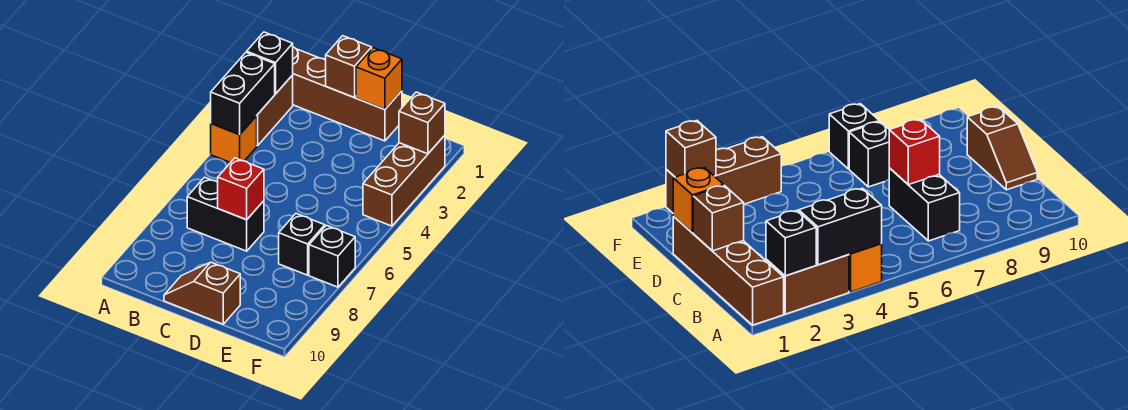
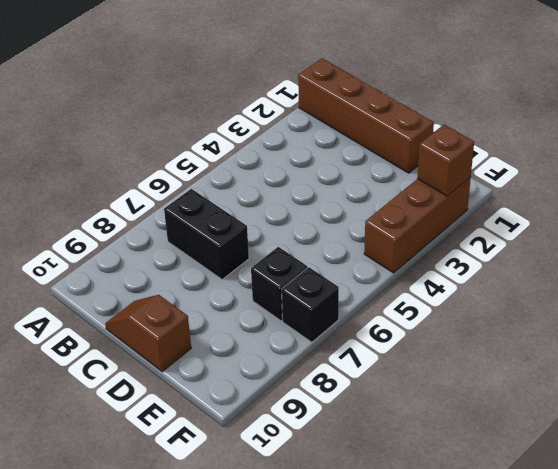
none -> brown brick A2:A3 level 1
none -> orange brick A4 level 1
none -> black brick A2 level 2

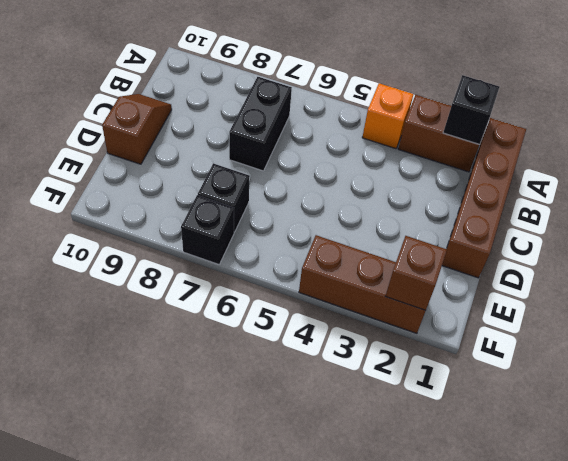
none -> black brick A3:A4 level 2
none -> brown brick C1 level 2
none -> red brick C7 level 2

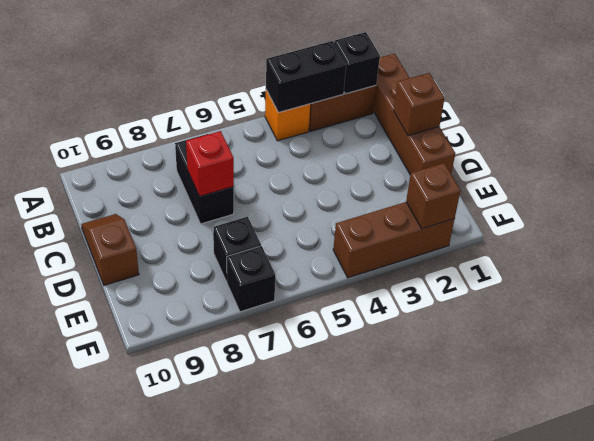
none -> orange brick D1 level 2

